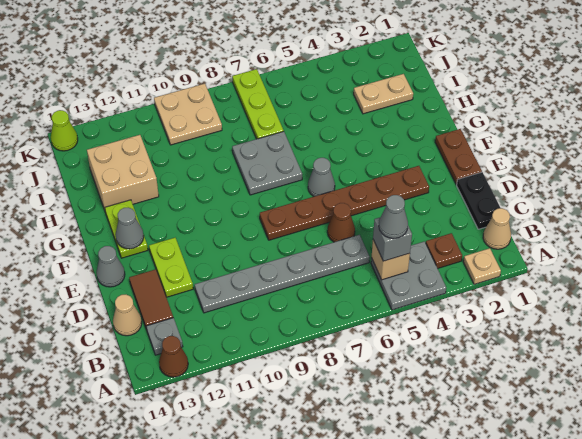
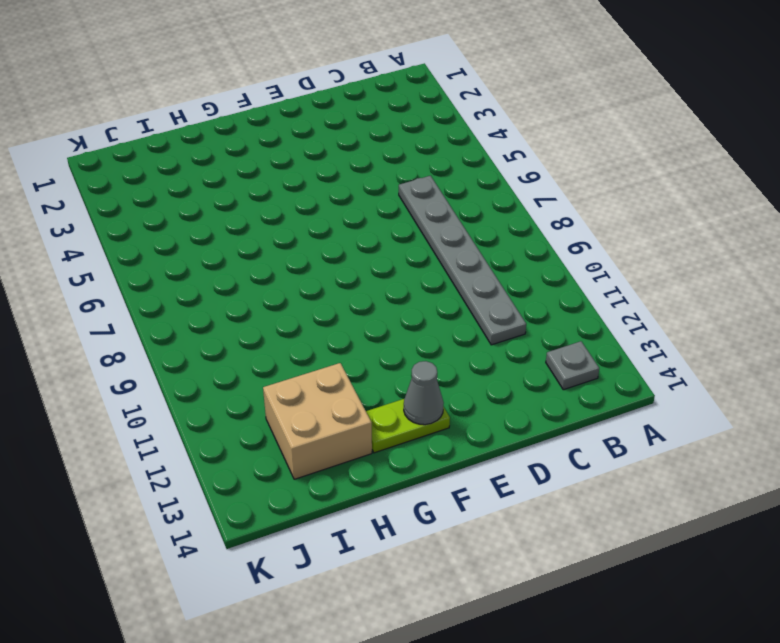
none -> tan plate A2 level 1
none -> grey plate A4:B5 level 1
none -> brown cone A13 level 1

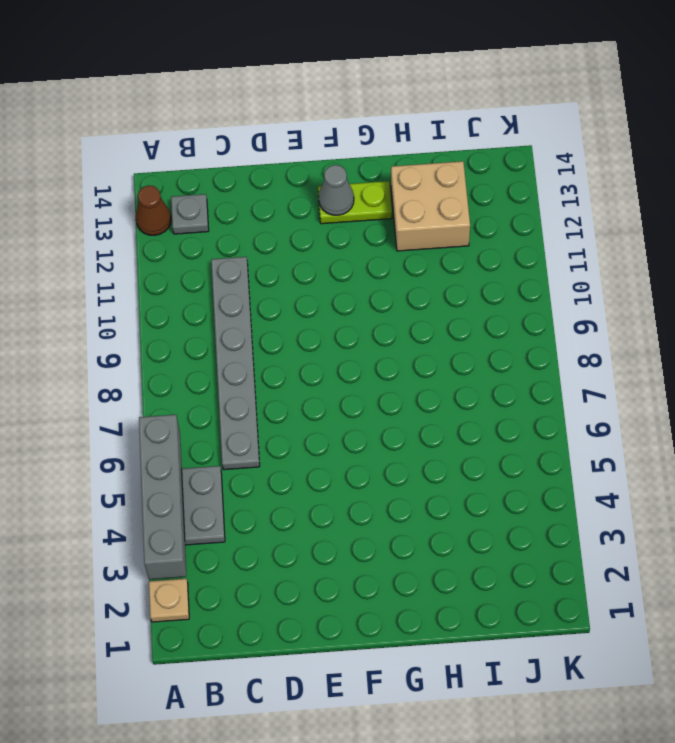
grey brick A3:A6 level 2 -> none
none -> tan cone B1 level 1
none -> brown plate B3 level 1
none -> black plate C1:D1 level 1

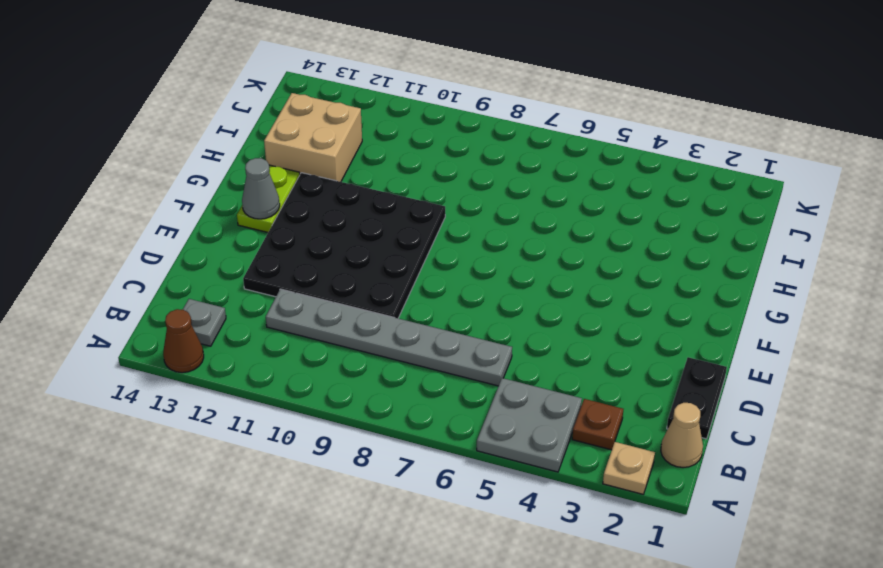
black plate D9:G12 level 1 -> lime plate D12:E12 level 1
none -> brown tile C13:D13 level 1
none -> tan cone C14 level 1
none -> brown cone D6 level 1

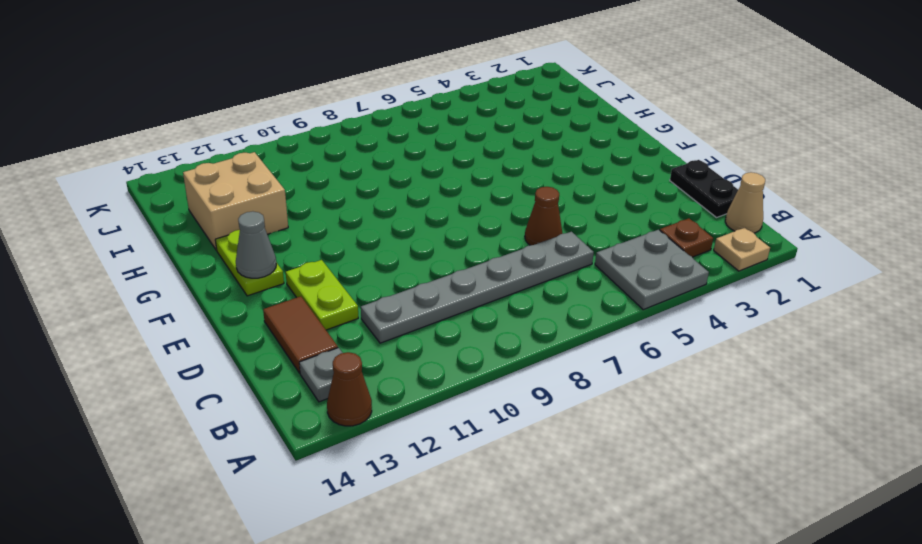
none -> tan cone C14 level 1
none -> brown plate E1:F1 level 1
none -> brown plate E3:E8 level 1

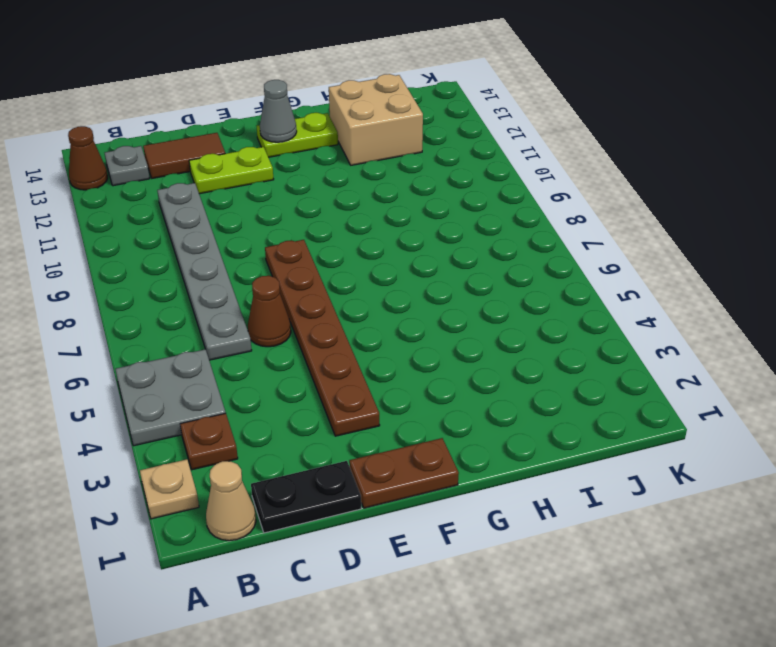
none -> tan cone C14 level 1
none -> grey cone E14 level 1
none -> grey cone F6 level 1

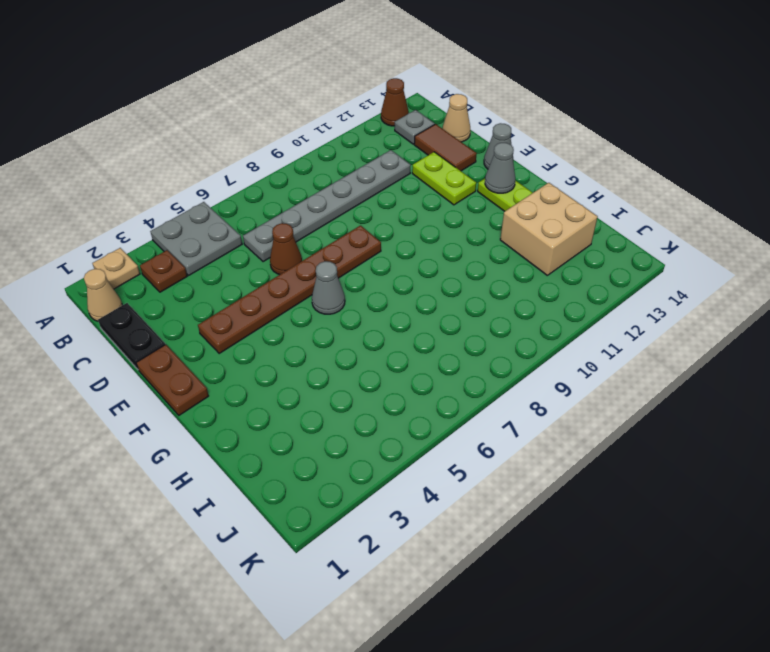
none -> grey plate G7:H8 level 1
none -> tan plate I2:I3 level 1
none -> lime plate I7:K7 level 1

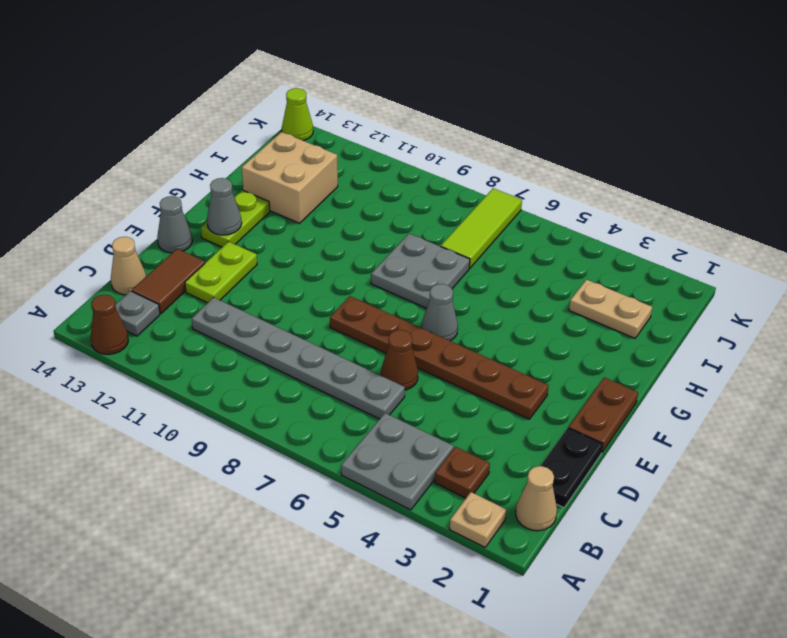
lime tile I7:K7 level 1 -> lime plate I7:K7 level 1
none -> tan plate J9:K10 level 1
none -> tan brick B5 level 2
none -> grey brick B5 level 3

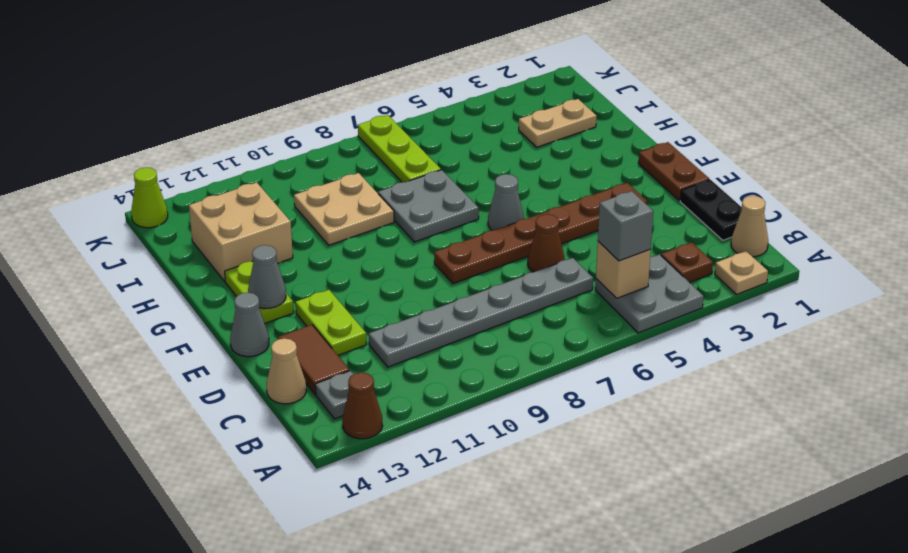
tan plate H9:I10 level 1 -> tan plate J9:K10 level 1
none -> grey cone B5 level 4

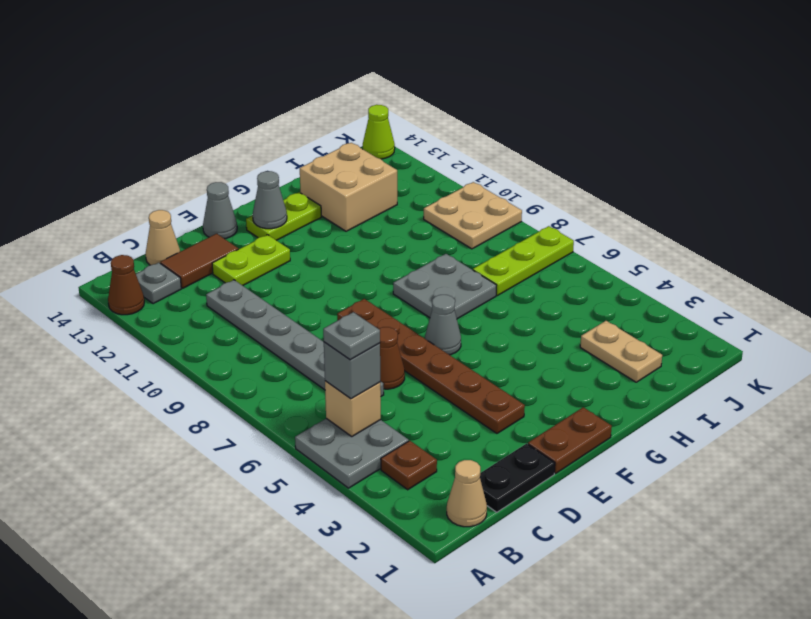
grey plate B5 level 4 -> grey cone B5 level 4
none -> tan plate A2 level 1

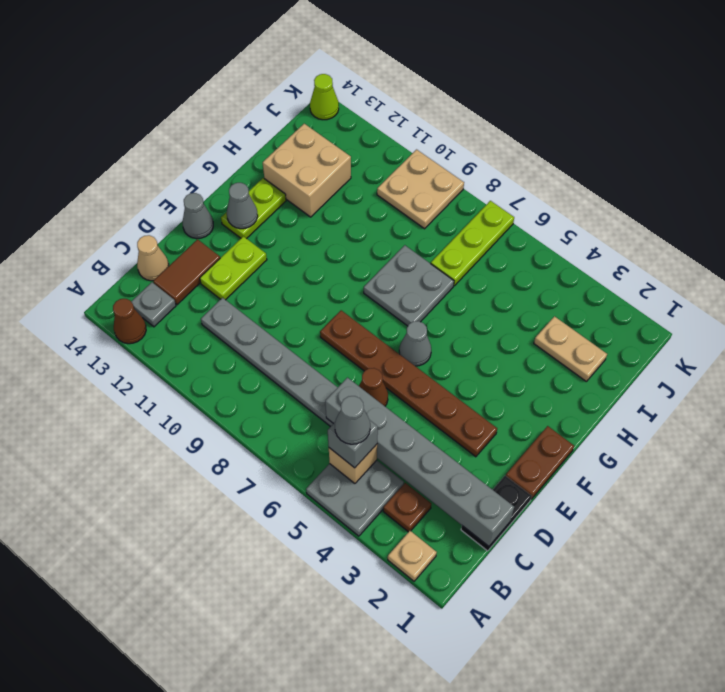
grey brick C1:C6 level 2 -> none
none -> tan cone B1 level 1

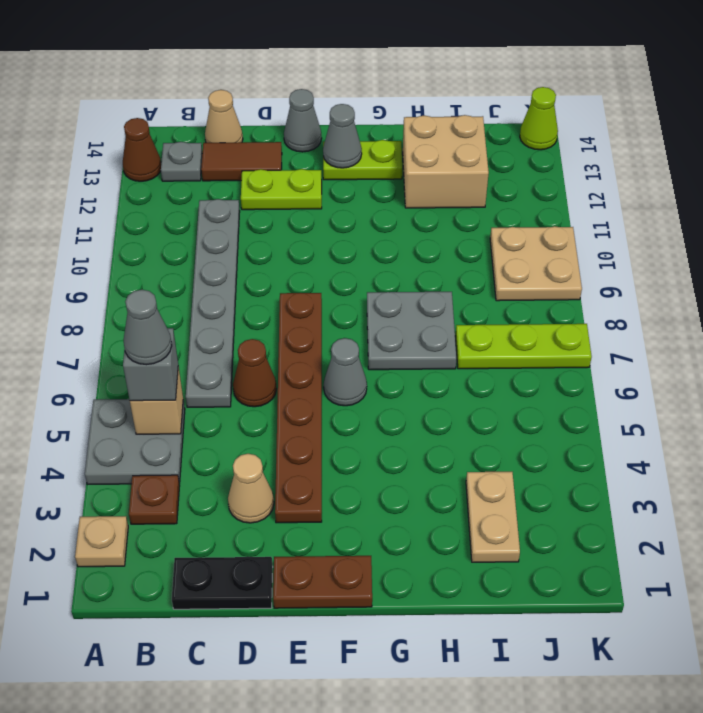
tan cone D3 level 1 -> tan cone B1 level 1

